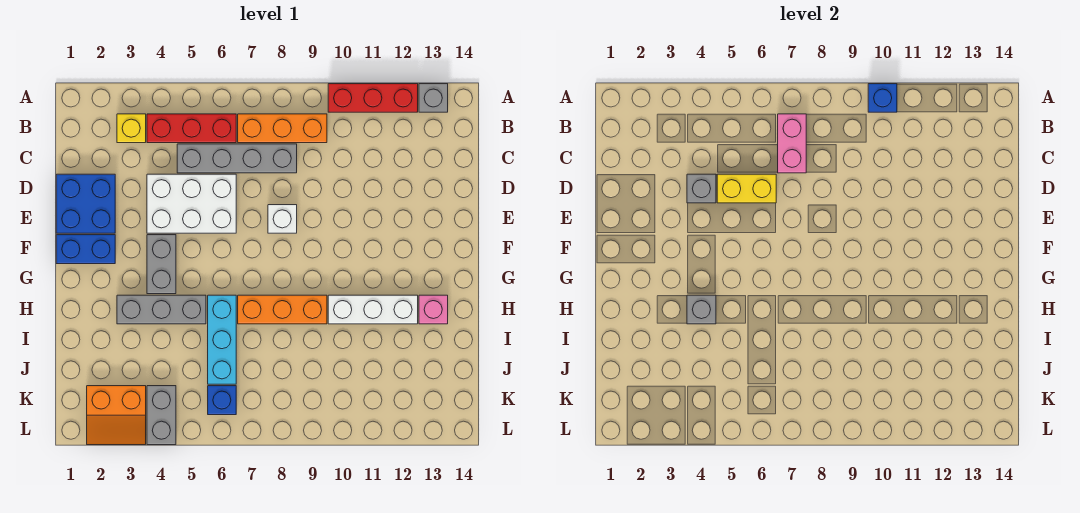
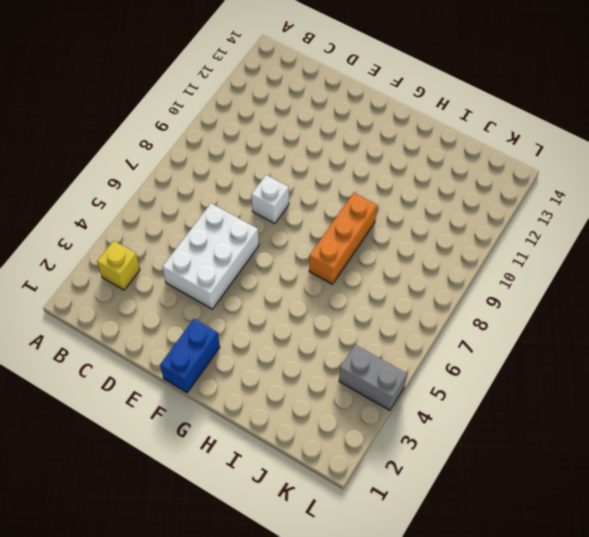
none -> red brick A10:A12 level 1
none -> grey brick A13 level 1
none -> red brick B4:B6 level 1

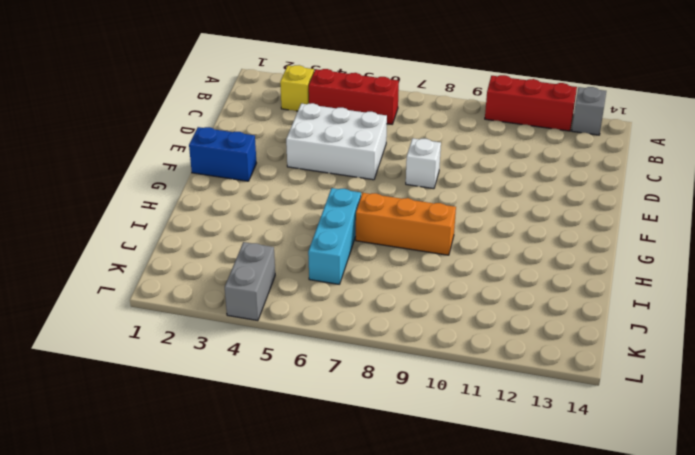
none -> orange brick B7:B9 level 1
none -> grey brick C5:C8 level 1
none -> blue brick D1:E2 level 1

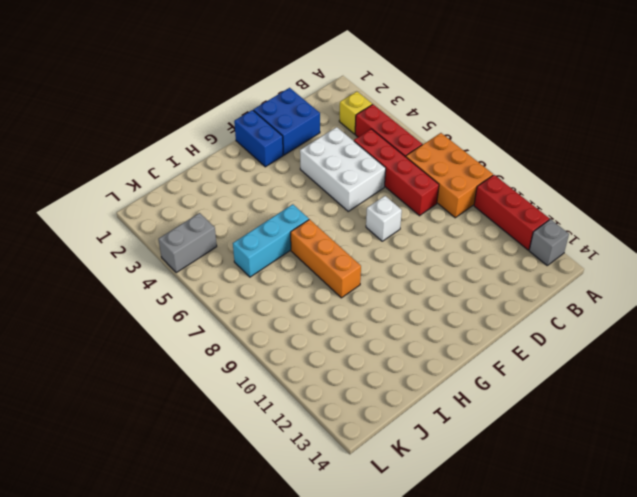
orange brick A7:B9 level 1 -> orange brick B7:B9 level 1
red brick C5:C8 level 1 -> grey brick C5:C8 level 1
none -> grey brick F4:G4 level 1
none -> grey brick H3:H5 level 1
none -> white brick H10:H12 level 1

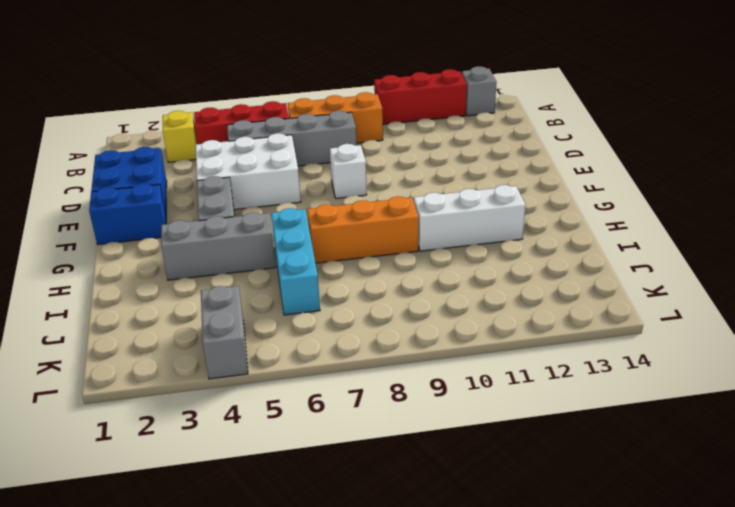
none -> pink brick H13 level 1
none -> orange slope K2:L3 level 1 top K
none -> blue brick K6 level 1

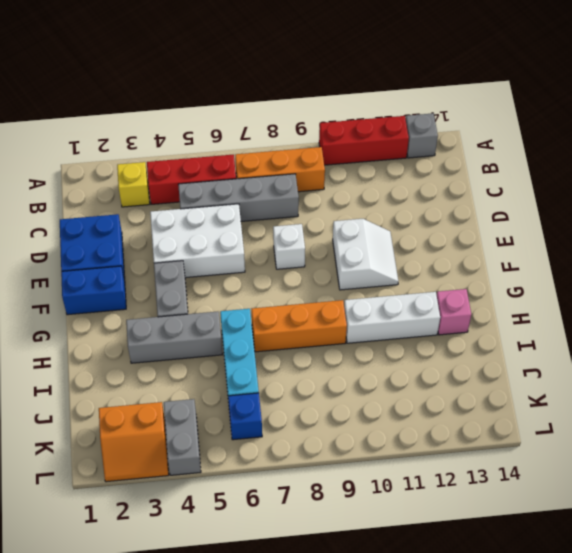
white slope E10:F11 level 1 top 10 -> none
none -> blue brick A10 level 2
none -> pink brick B7:C7 level 2
none -> grey brick D4 level 2

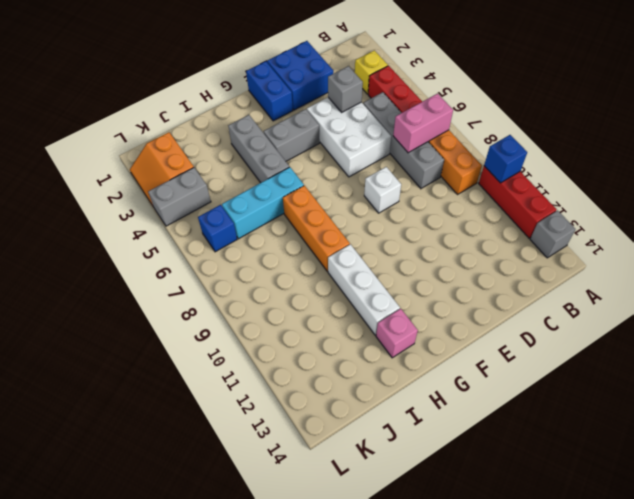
none -> yellow brick D5:D6 level 2
none -> grey brick H4 level 2

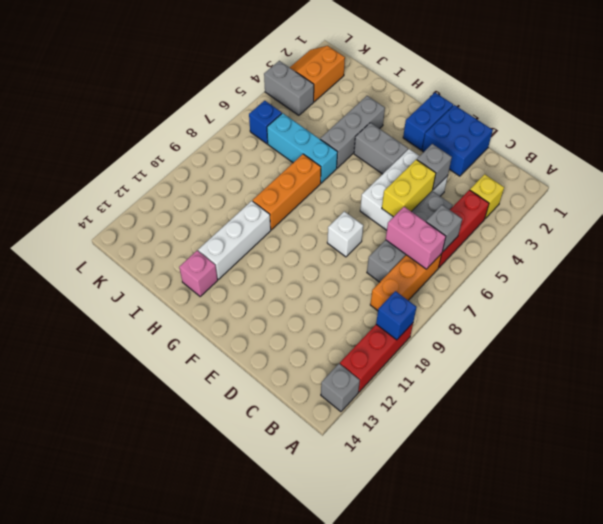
grey brick B6 level 2 -> grey brick H4 level 2

